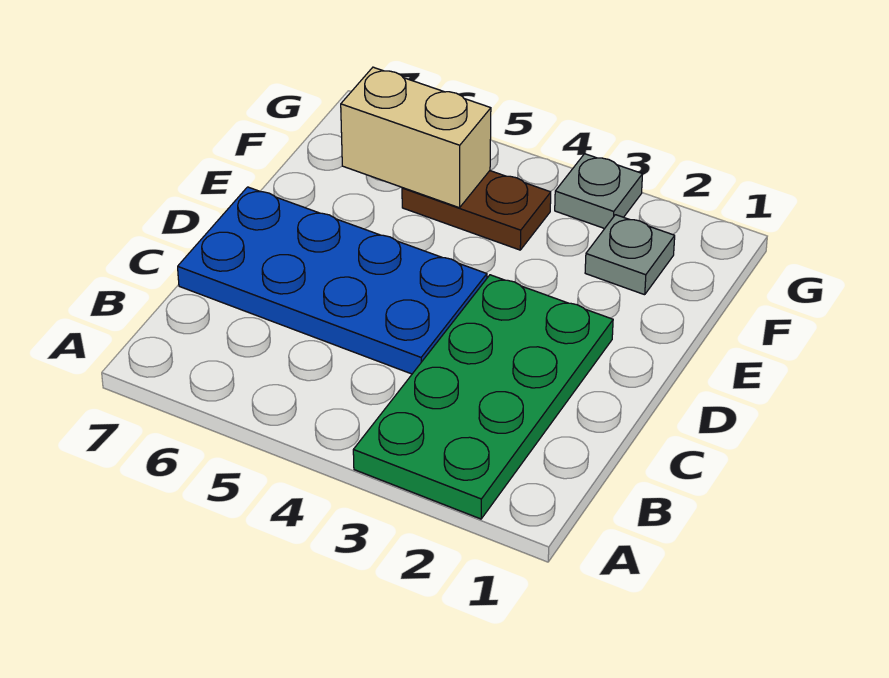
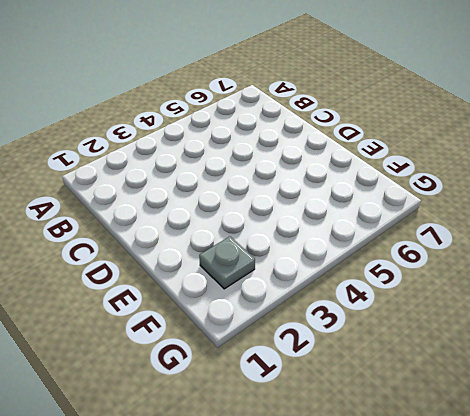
none -> green plate A2:D3 level 1
none -> blue plate C4:D7 level 1

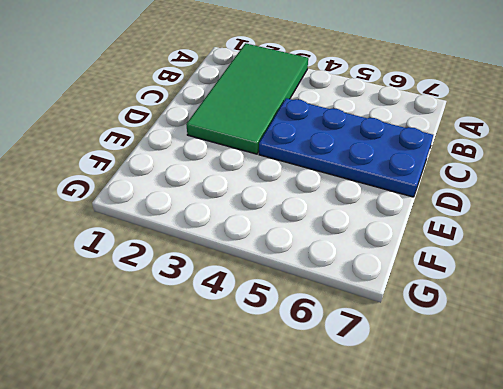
green tile A2:D3 level 1 -> green plate A2:D3 level 1
none -> grey plate F2 level 1
none -> brown plate F4:F5 level 1

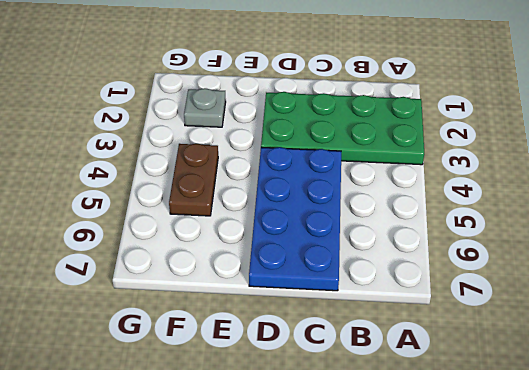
none -> grey plate G3 level 1
none -> tan brick F5:F6 level 2

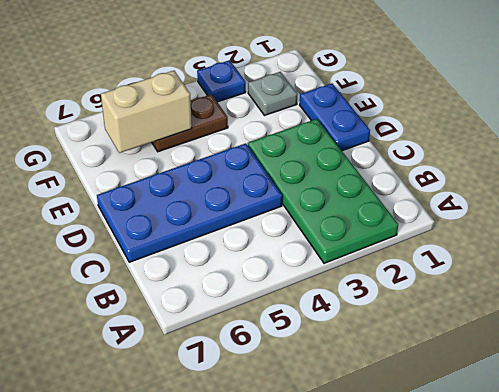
blue plate D1:E1 level 1 -> none
blue plate G3 level 1 -> grey plate G3 level 1

